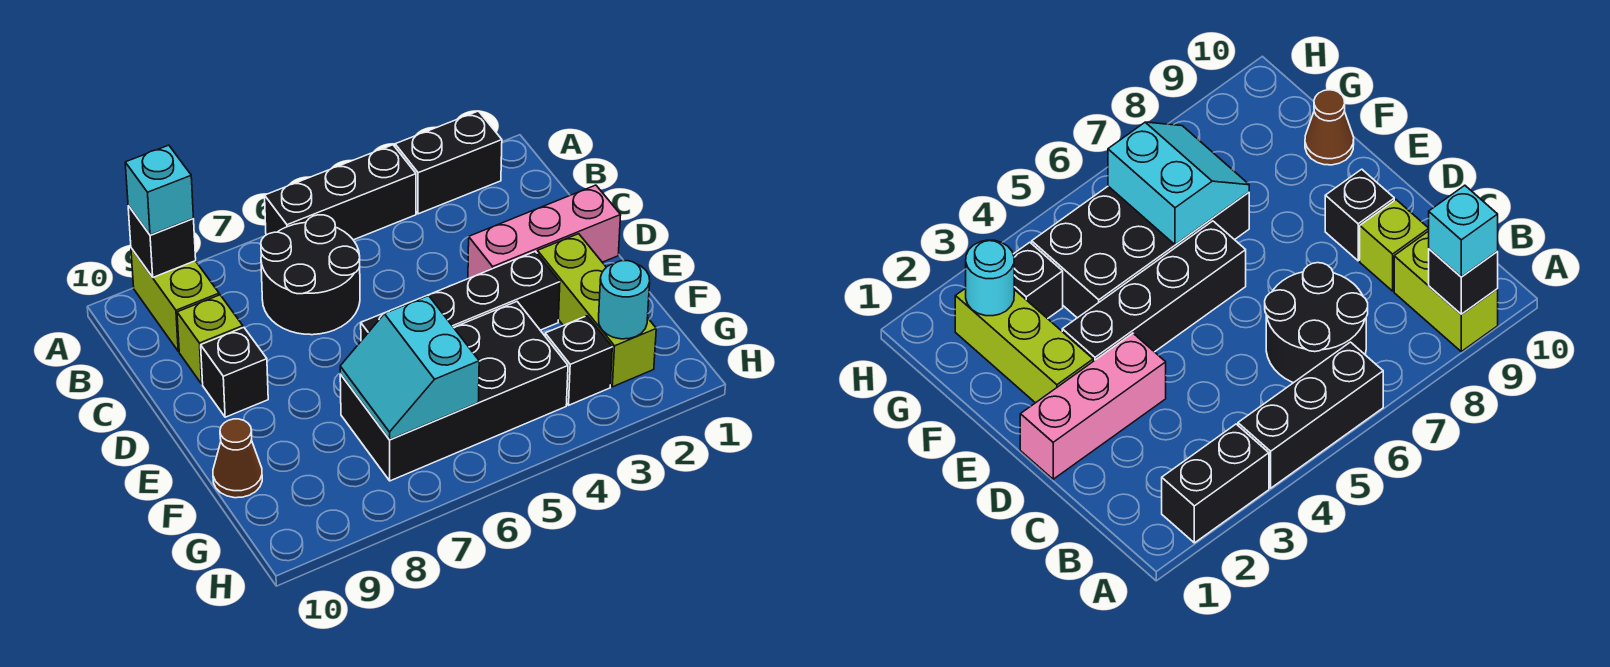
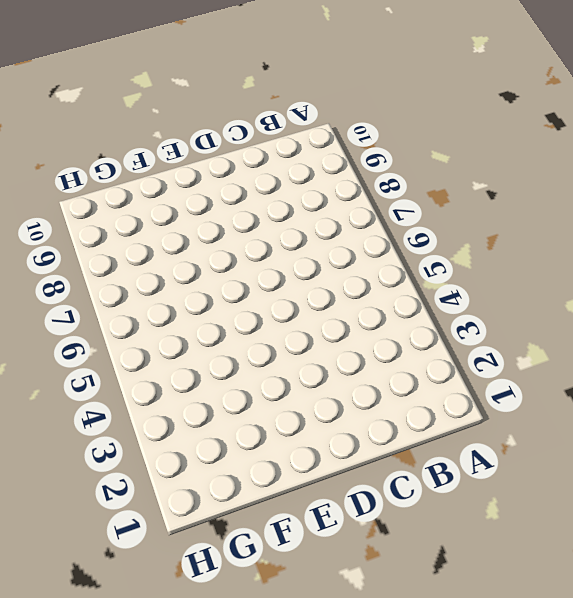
none -> black brick A2:A3 level 1
none -> black brick A4:A6 level 1
none -> lime brick A9:B9 level 1

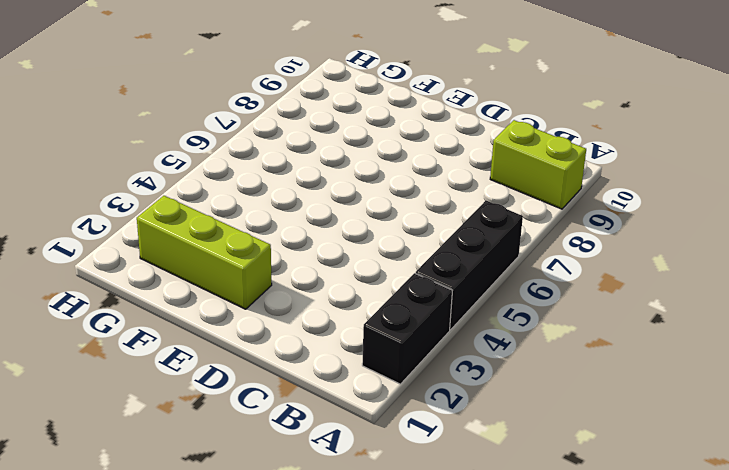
none -> black round brick B6:C7 level 1
none -> lime brick C9 level 1
none -> pink brick D1:D3 level 1

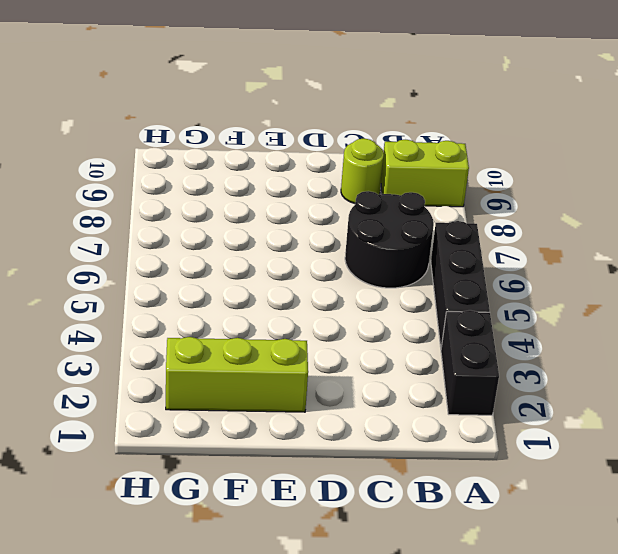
lime round brick C9 level 1 -> lime brick C9 level 1
none -> pink brick D1:D3 level 1
none -> black brick D9 level 1
none -> black brick E3:E6 level 1

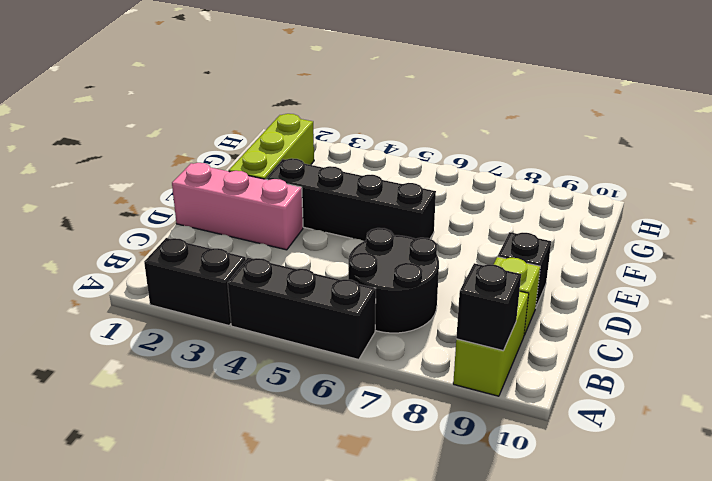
none -> black brick F4:G7 level 1
none -> brown cone F10 level 1
none -> black brick G3 level 1

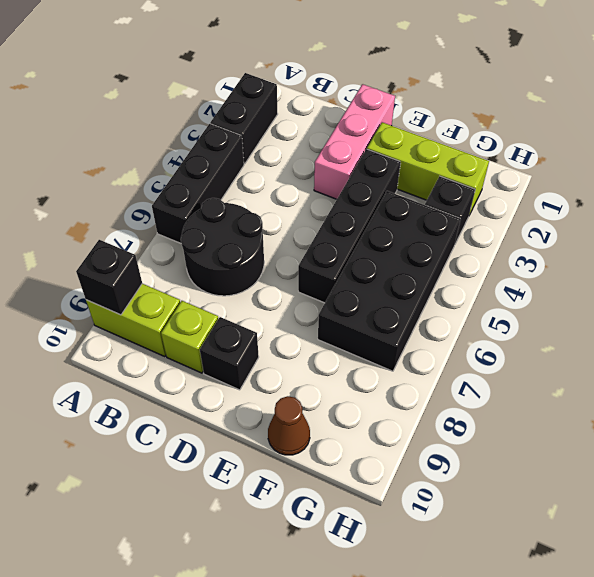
none -> cyan slope F6:G7 level 2 top 6
none -> cyan round brick G2 level 2
none -> cyan brick A9 level 3

